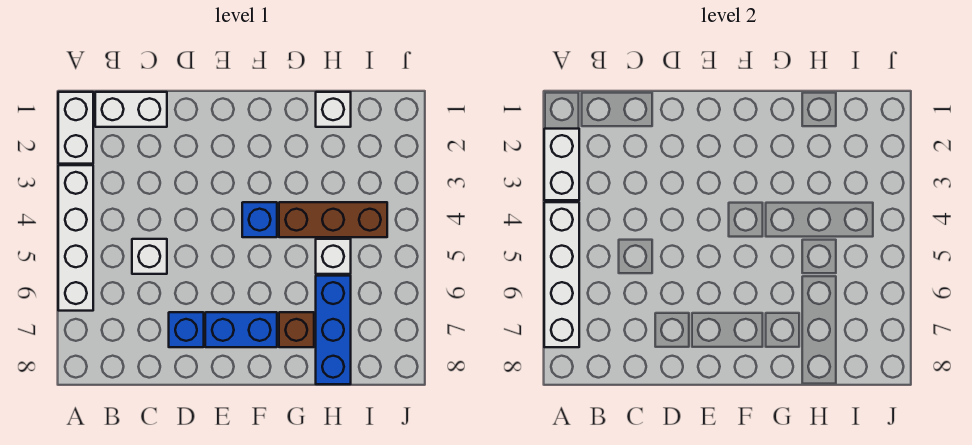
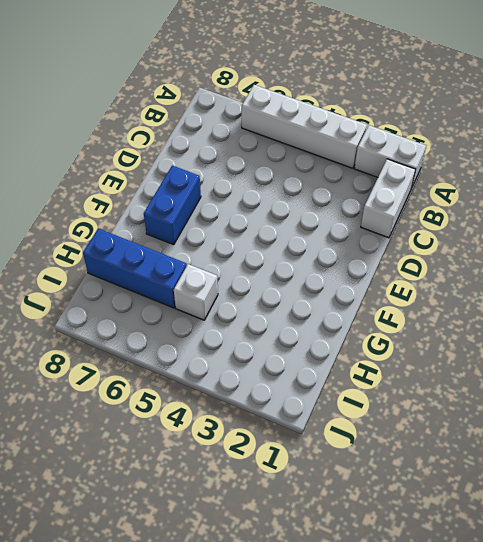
none -> white brick C5 level 1
none -> blue brick D7 level 1
none -> blue brick F4 level 1

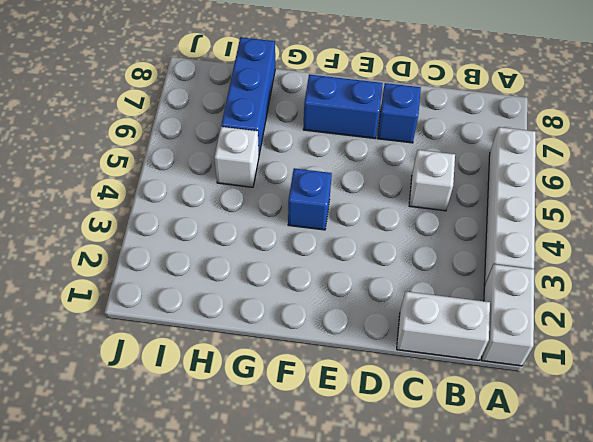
none -> brown brick G4:I4 level 1
none -> brown brick G7 level 1
none -> white brick H1 level 1

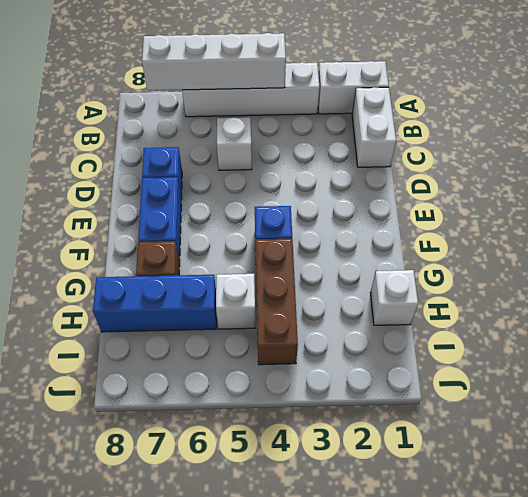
none -> white brick A2:A3 level 2

